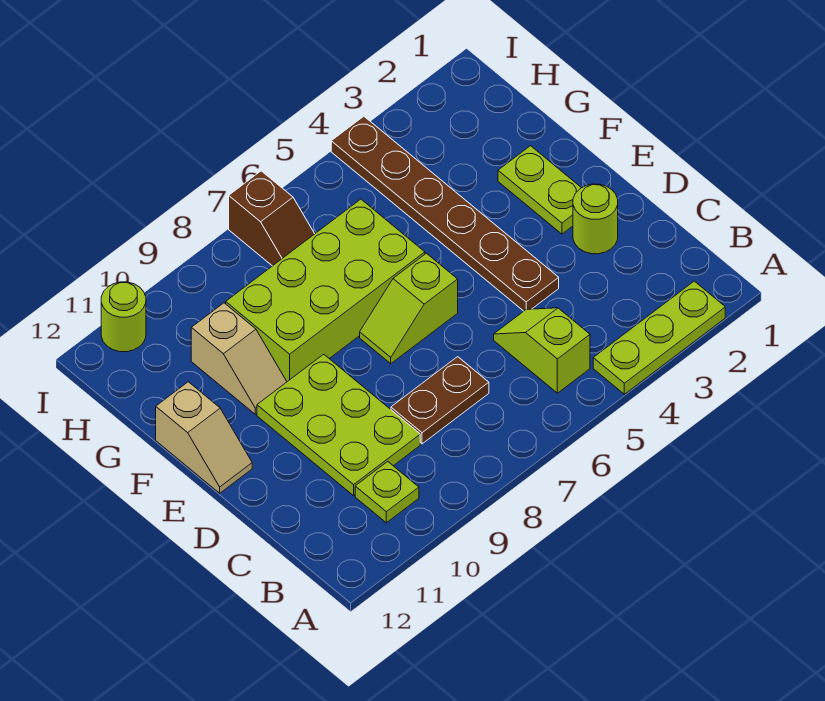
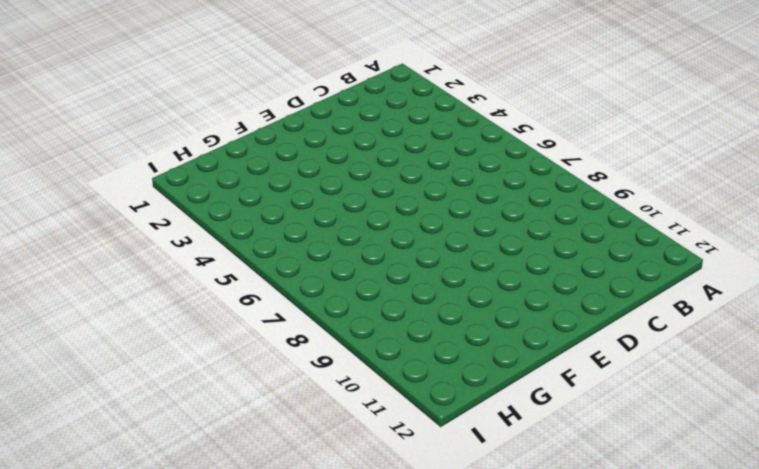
none -> lime plate A2:A4 level 1
none -> lime slope B5:C5 level 1 top B
none -> lime plate B10 level 1

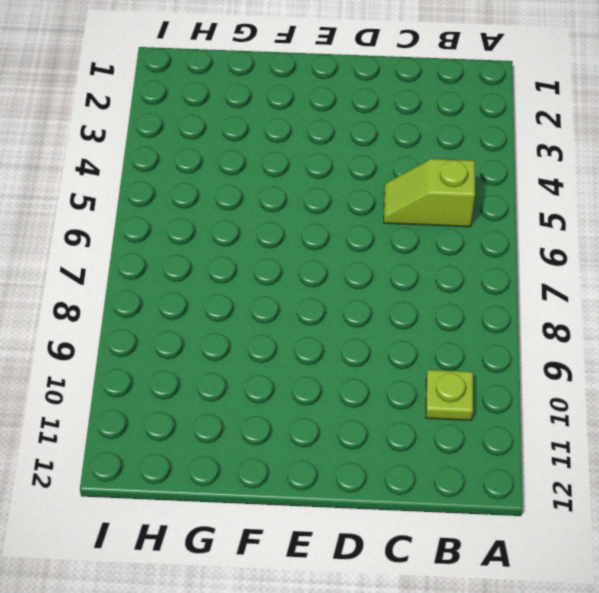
none -> lime plate A2:A4 level 1
none -> brown plate C7:C8 level 1
none -> lime plate C9:E10 level 1

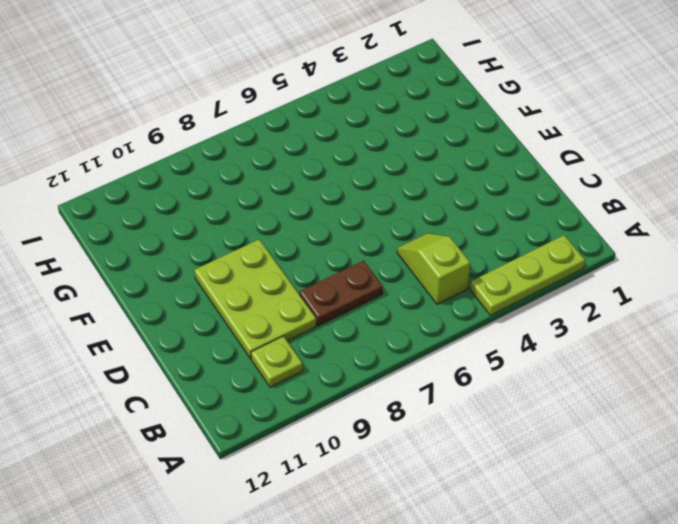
none -> lime round brick D2 level 1
none -> brown plate D4:I4 level 1
none -> lime plate E2:F2 level 1

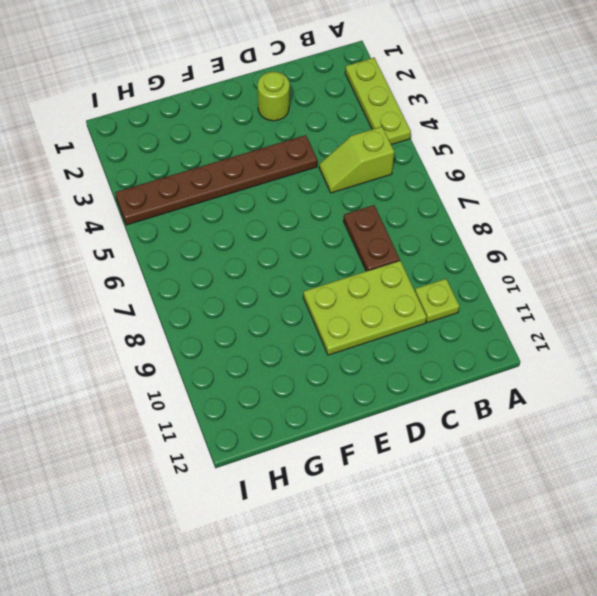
none -> lime plate E2:F2 level 1
none -> lime slope E6:E7 level 1 top 6
none -> tan slope E12:F12 level 1 top F

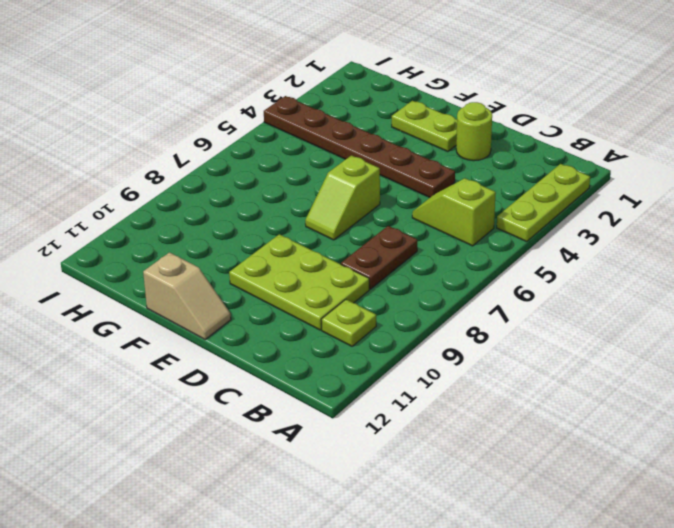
none -> lime brick F6:G9 level 1
none -> tan slope F10:G10 level 1 top G
none -> brown slope H7:I7 level 1 top I

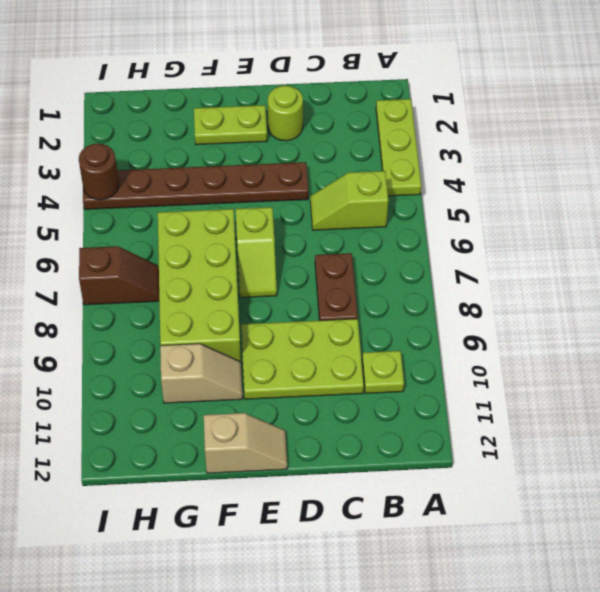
brown round brick I4 level 2 -> none
none -> lime round brick I11 level 1

